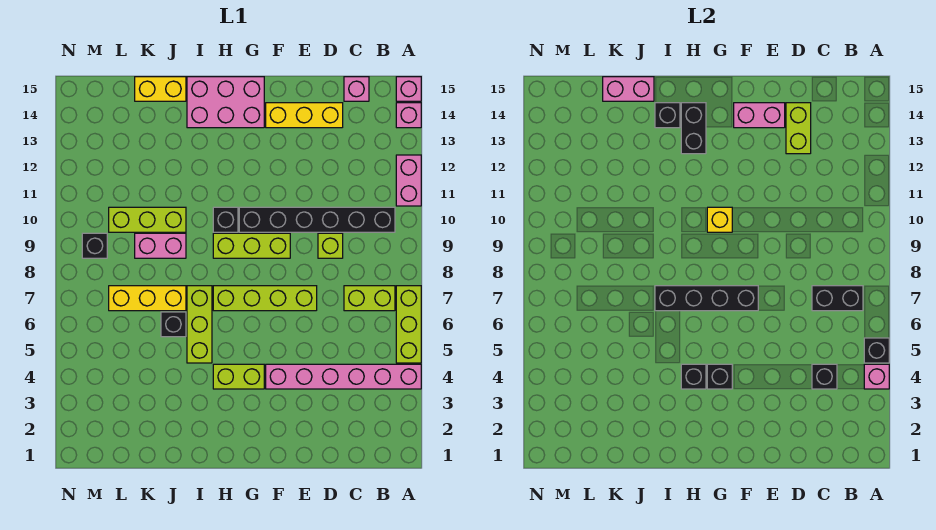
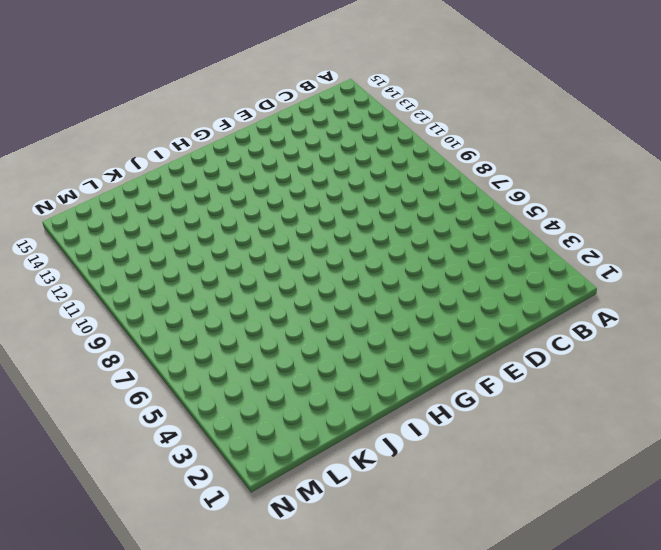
none -> pink brick A4:F4 level 1
none -> lime brick A5:A7 level 1
none -> pink brick A11:A12 level 1
none -> pink brick A14 level 1

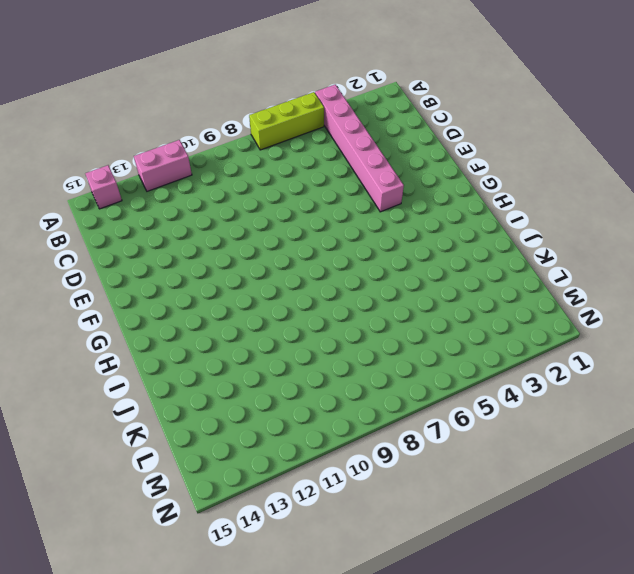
none -> pink brick A15 level 1
none -> lime brick B7:C7 level 1
none -> black brick B10:G10 level 1
none -> pink brick C15 level 1

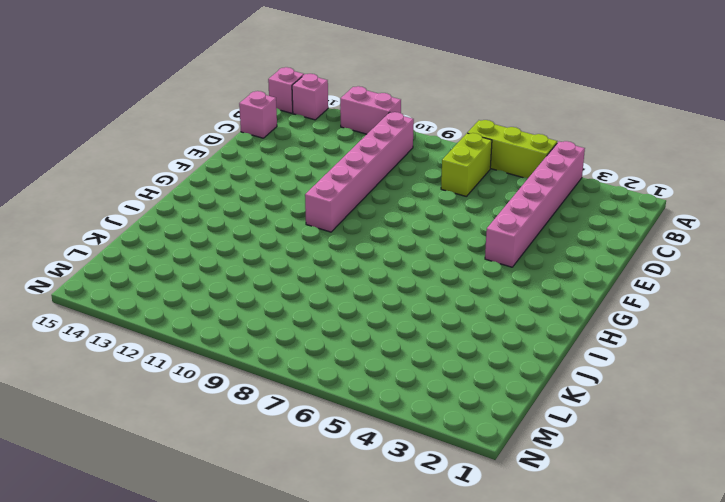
pink brick B10:G10 level 1 -> black brick B10:G10 level 1
none -> lime brick D9 level 1
none -> yellow brick D14:F14 level 1
none -> lime brick E7:H7 level 1
none -> lime brick F9:H9 level 1

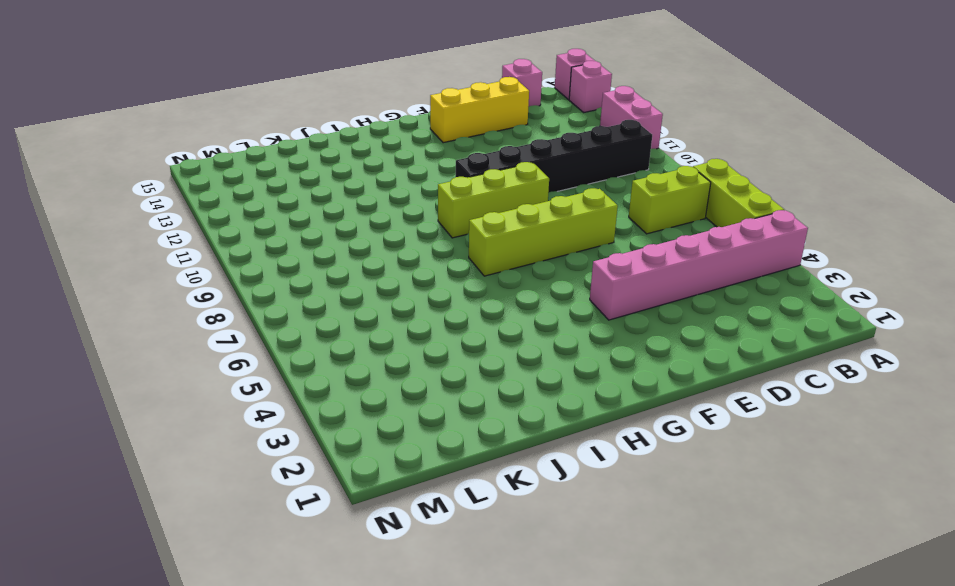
none -> lime brick D9 level 1
none -> lime brick G4:H4 level 1
none -> pink brick G14:I15 level 1
none -> black brick H10 level 1

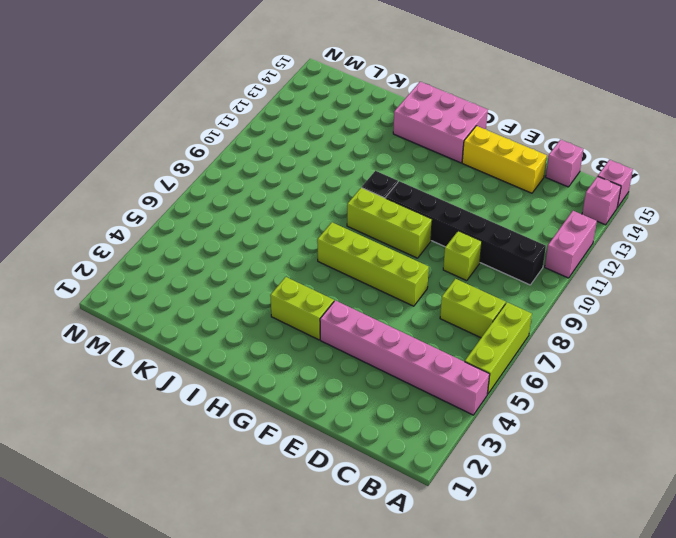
none -> lime brick I5:I7 level 1
none -> black brick J6 level 1
none -> yellow brick J7:L7 level 1
none -> pink brick J9:K9 level 1

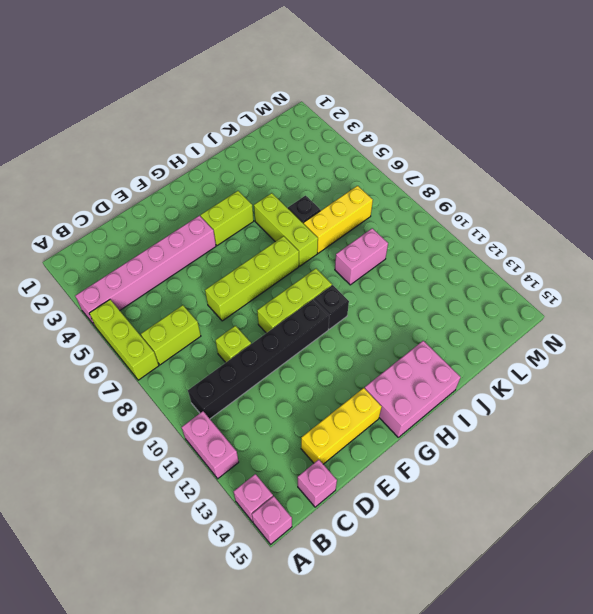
none -> lime brick J10:L10 level 1
none -> yellow brick J15:K15 level 1
none -> black brick M9 level 1
none -> pink brick A4 level 2

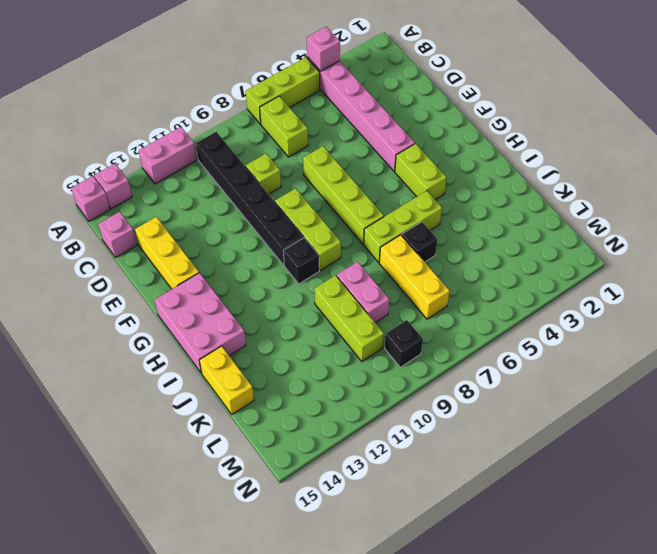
none -> black brick A5 level 2
none -> black brick B7:C7 level 2
none -> black brick C4 level 2
none -> lime brick D13:D14 level 2

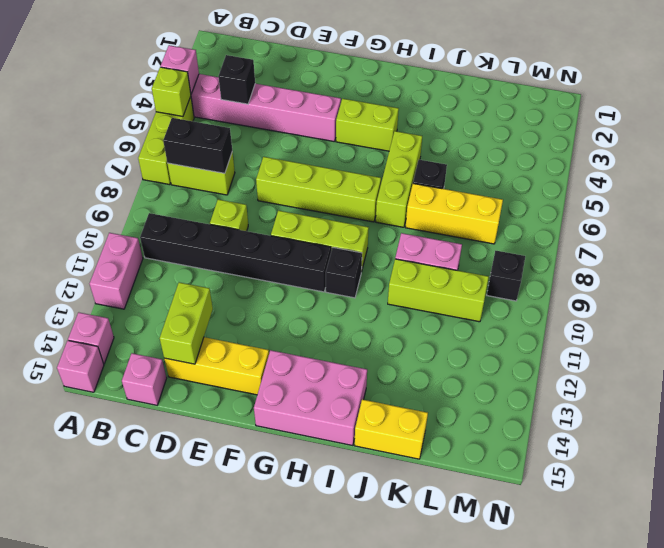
lime brick A5 level 2 -> black brick A5 level 2
none -> pink brick E14:F14 level 2
none -> black brick F7:I7 level 2
none -> black brick G4 level 2
none -> yellow brick G10 level 2

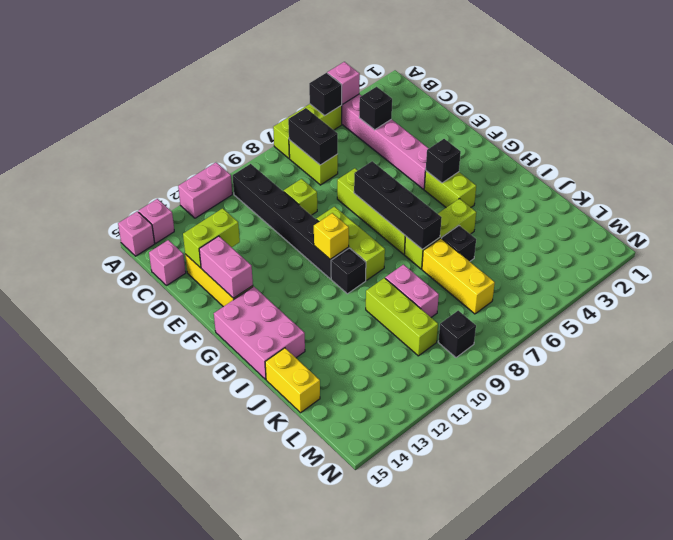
none -> black brick H4 level 2
none -> black brick H13:H14 level 2
none -> black brick I14 level 2
none -> pink brick J15:K15 level 2

